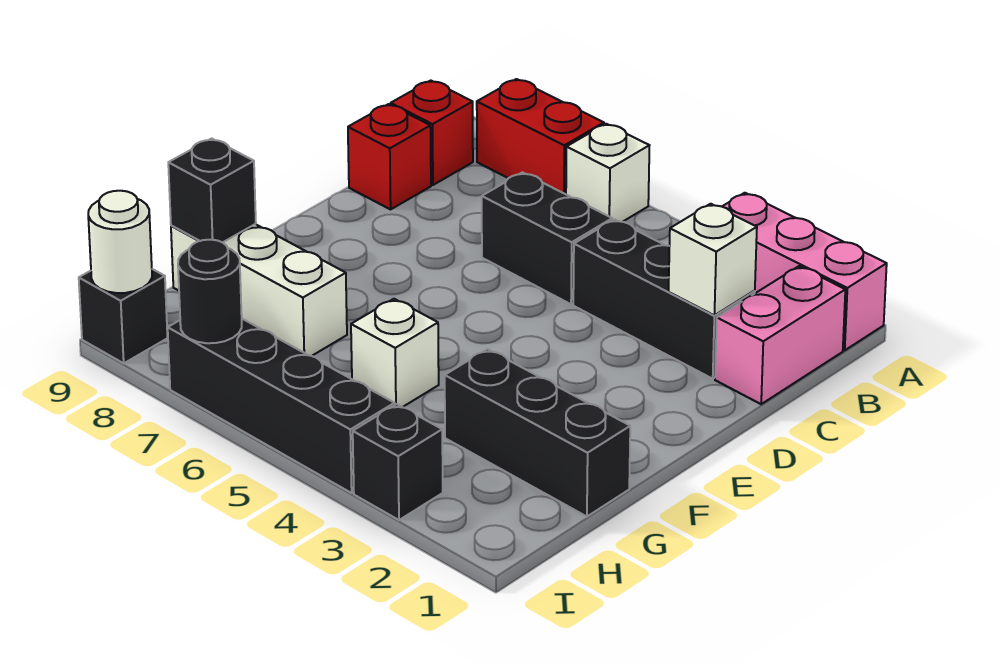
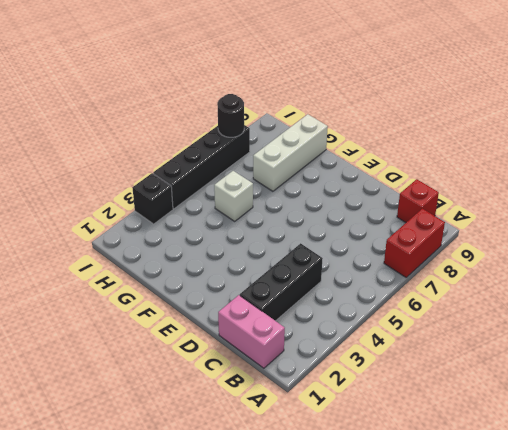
none -> pink brick A1:A3 level 1
none -> white brick A6 level 1
none -> black brick C5:C6 level 1

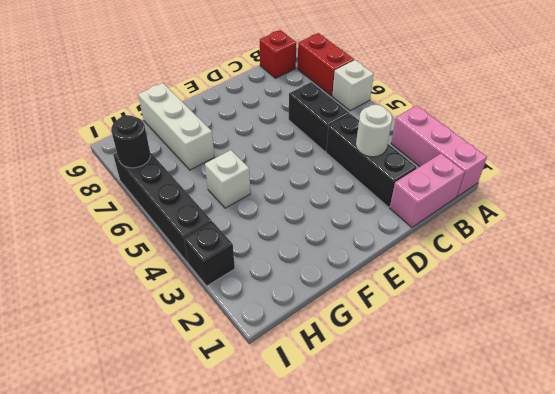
white round brick C3 level 2 -> white round brick I9 level 2
none -> red brick C9 level 1
none -> black brick G1:G3 level 1
none -> black brick I9 level 1

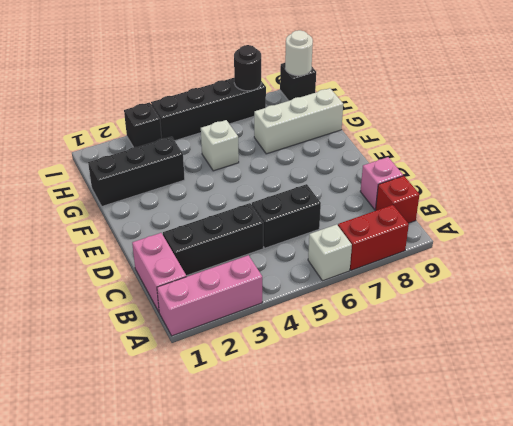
pink brick C9 level 1 -> red brick C9 level 1
none -> white brick C2 level 2
none -> black brick G9 level 2

